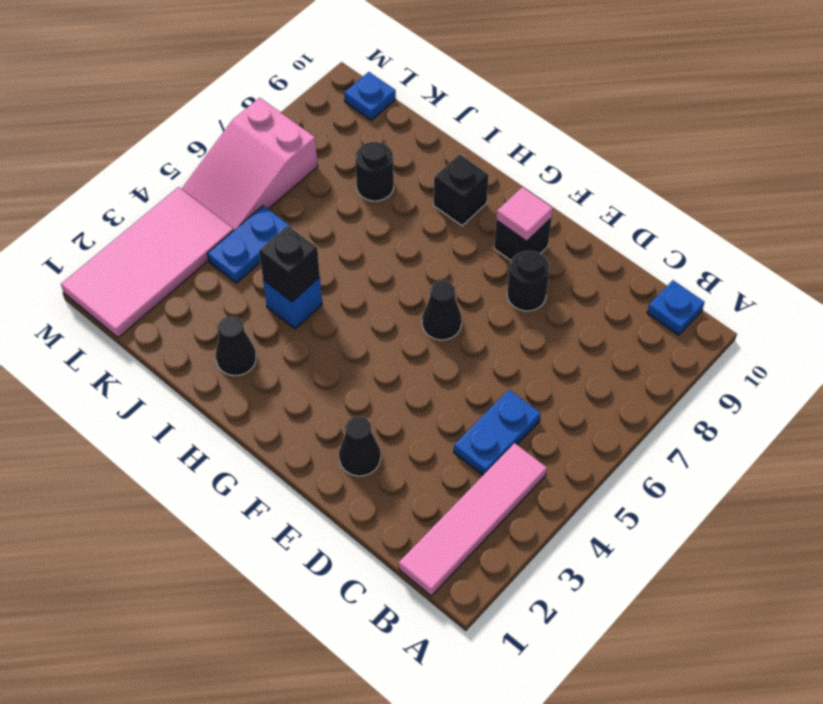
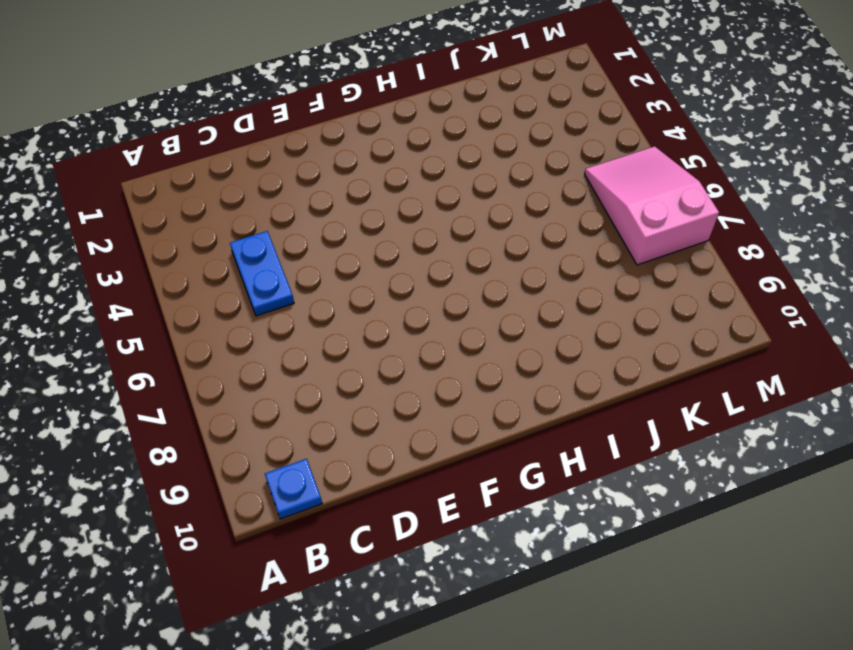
none -> pink tile B1:B4 level 1
none -> black cone E2 level 1
none -> black round brick E8 level 1

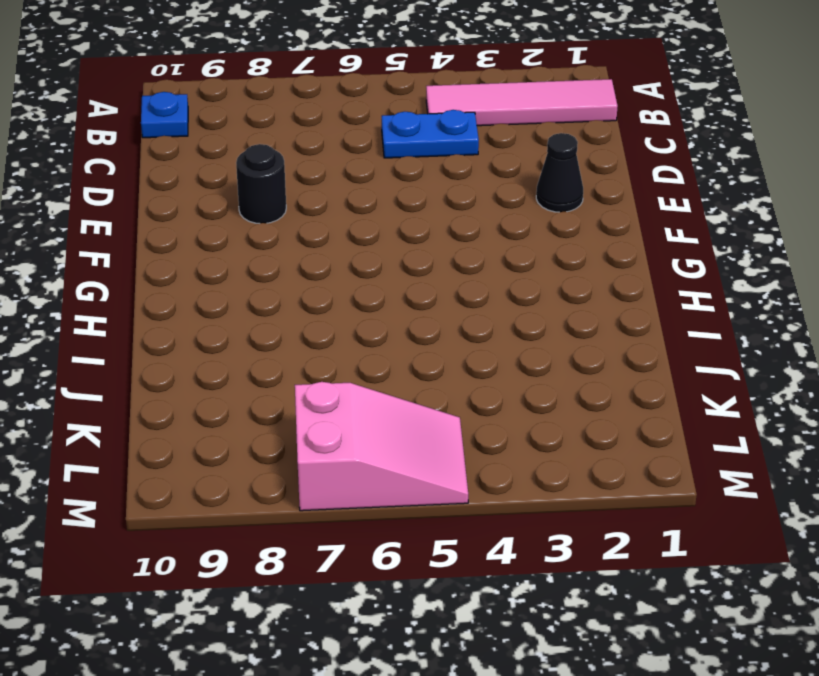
none -> black cone F6 level 1
none -> black brick F9 level 1
none -> black brick H9 level 1

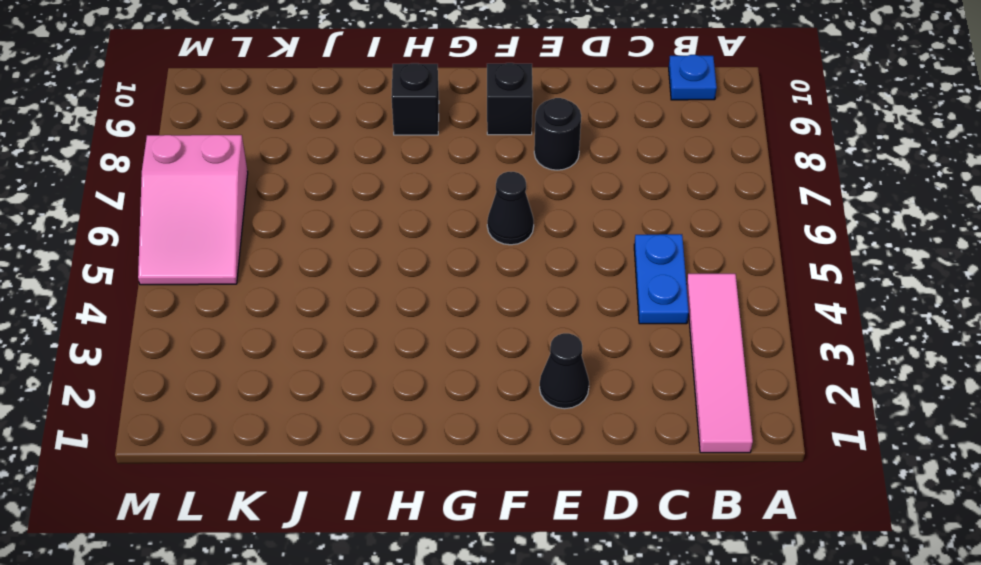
none -> black cone I2 level 1
none -> blue brick I4 level 1
none -> black round brick J8 level 1

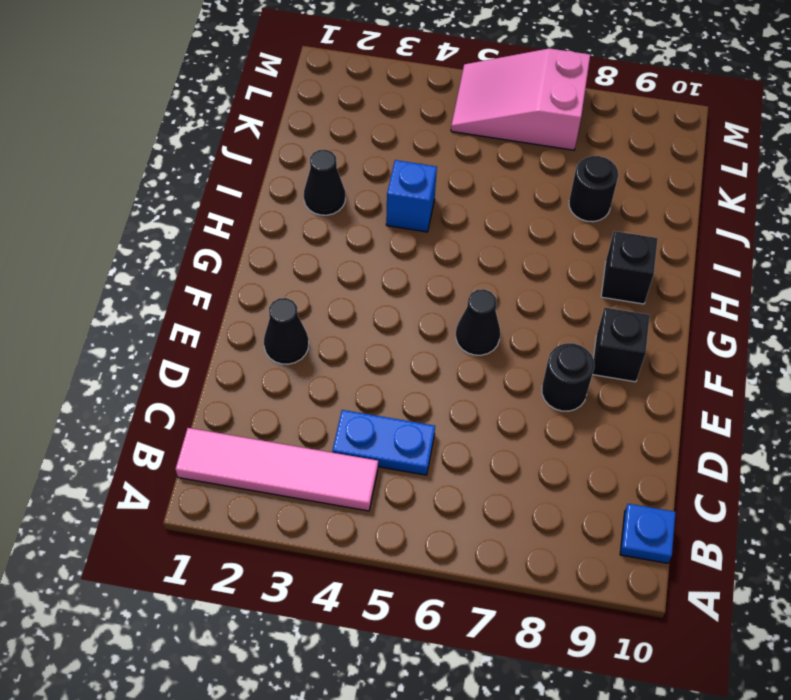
none -> blue plate K4:K5 level 1
none -> pink tile L1:M4 level 1
none -> blue plate L10 level 1

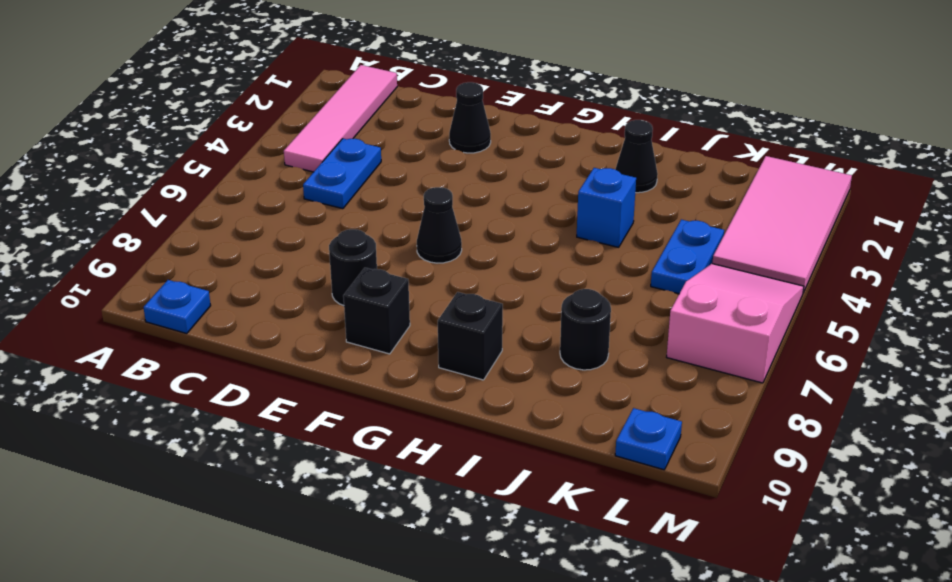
none -> pink tile F9 level 2
none -> black brick I4 level 2

